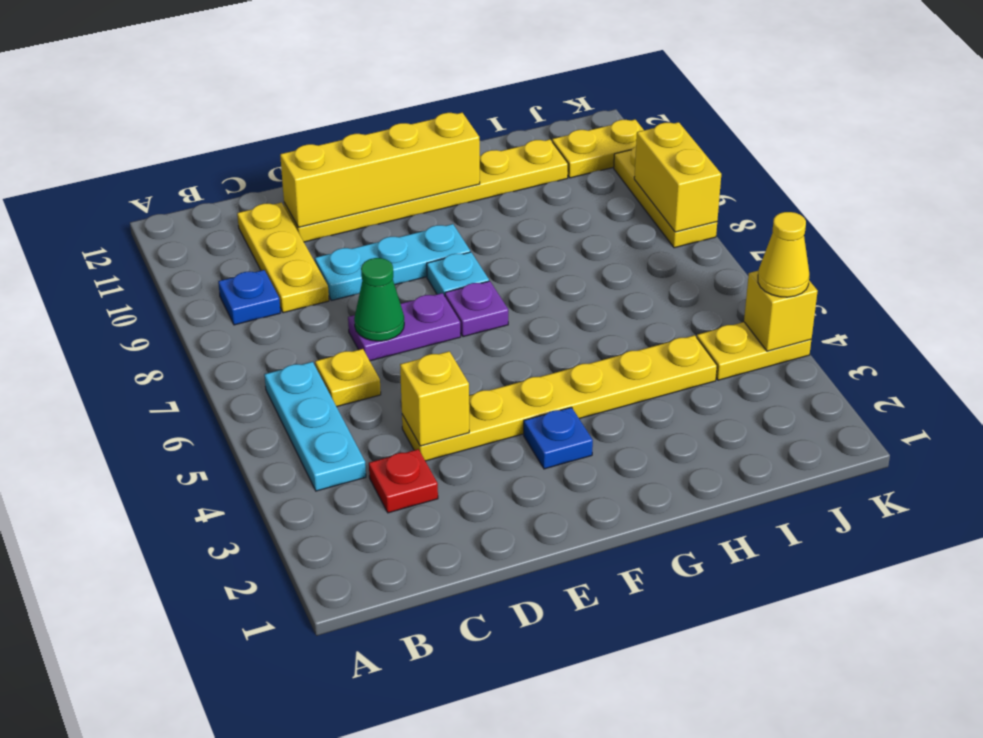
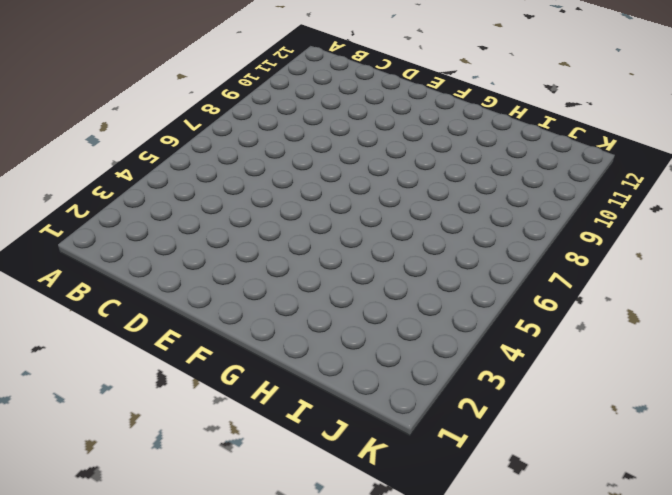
none -> cyan plate B4:B6 level 1
none -> blue plate B9 level 1
none -> red plate C3 level 1

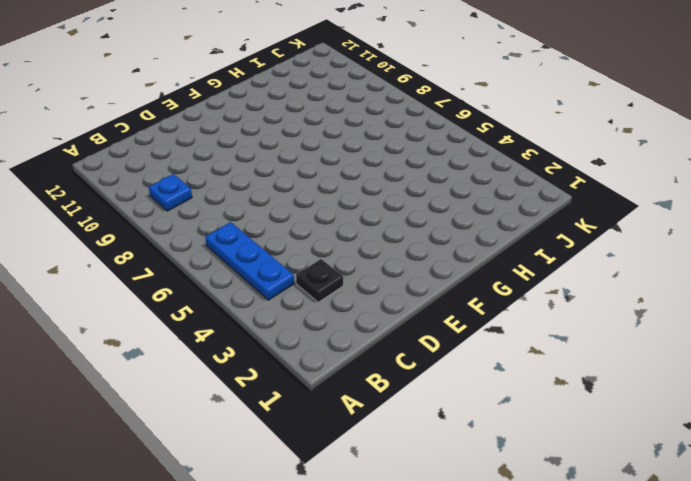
blue plate B4:B6 level 1 -> cyan plate B4:B6 level 1
black plate C3 level 1 -> red plate C3 level 1
none -> yellow plate C6 level 1
none -> yellow plate C9:C11 level 1
none -> yellow plate D4:I4 level 1

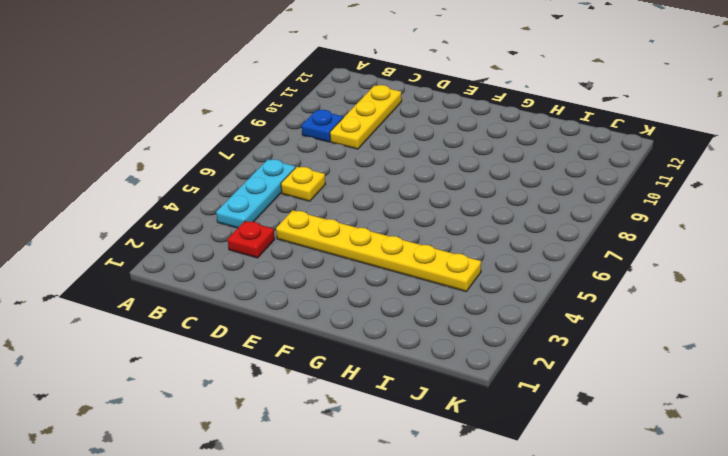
none -> purple plate D7:E7 level 1
none -> cyan plate D9:F9 level 1
none -> yellow plate D11:I11 level 1

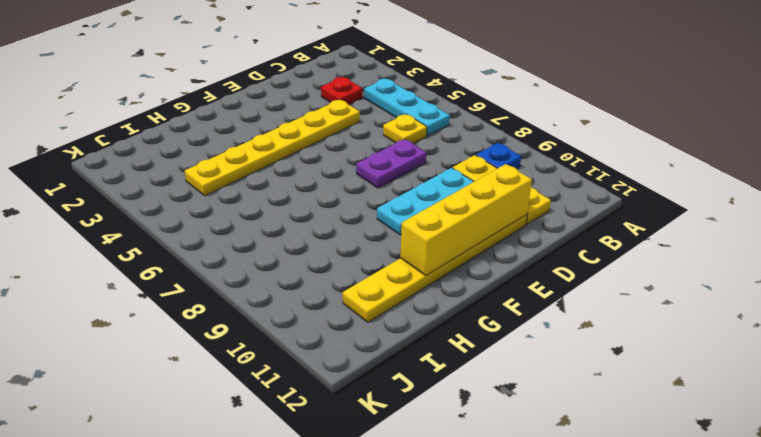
none -> blue plate F3 level 1
none -> purple plate F7 level 1
none -> cyan plate F8 level 1

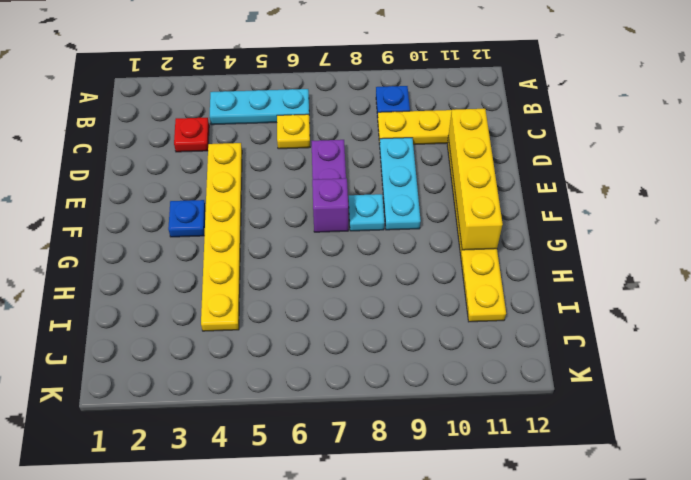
purple brick F7 level 1 -> purple plate F7 level 1
none -> yellow plate J4:K4 level 1
none -> yellow plate J11:K11 level 1
none -> yellow plate K8:K10 level 1

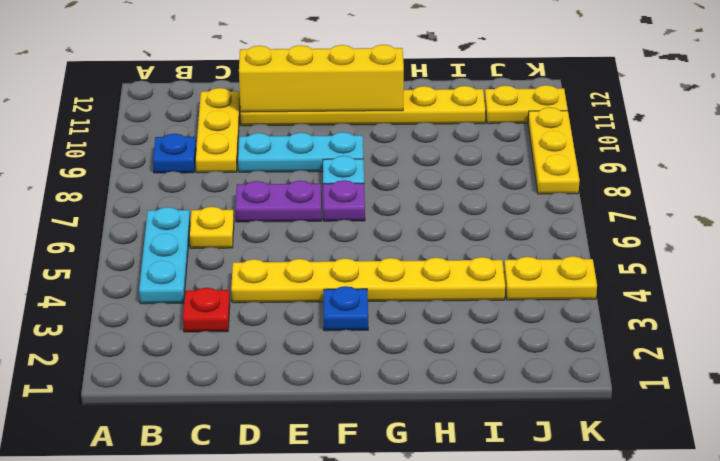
none -> yellow brick D4 level 2
none -> green cone D7 level 2
none -> yellow brick K4 level 2

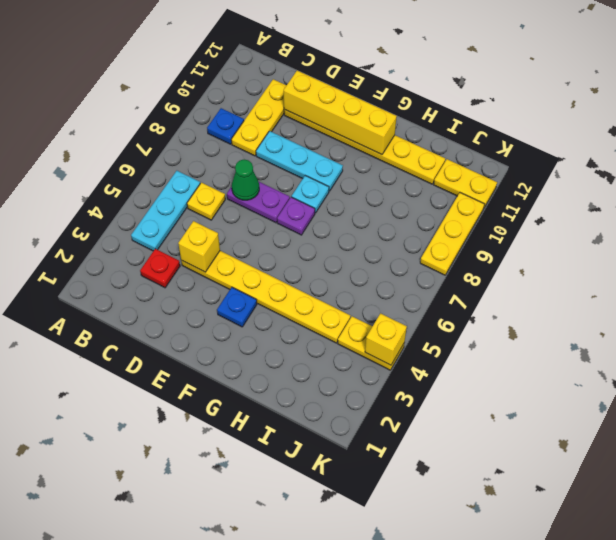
none -> yellow brick K8:K9 level 2
none -> yellow cone K4 level 3

